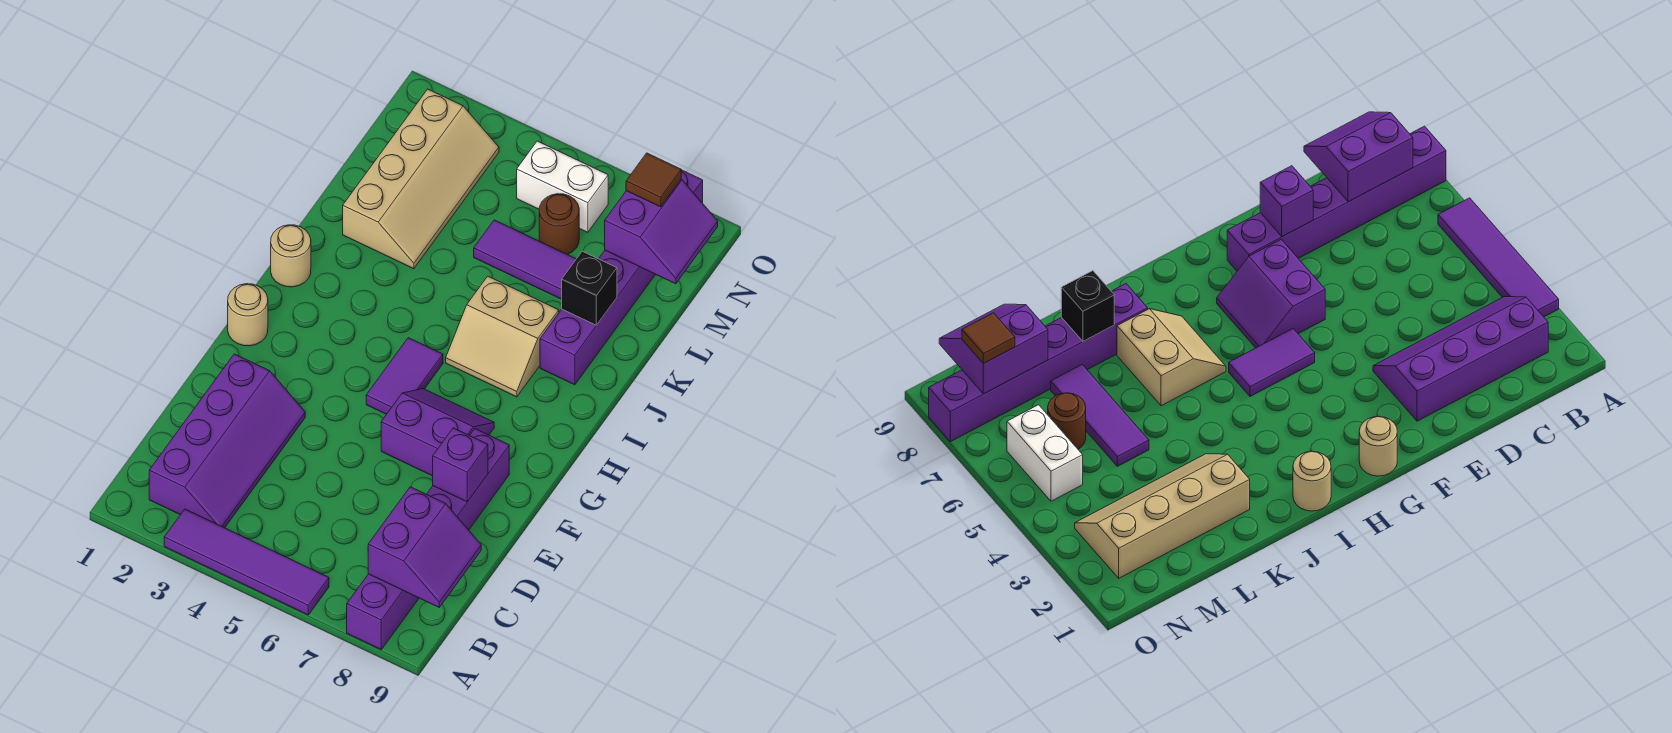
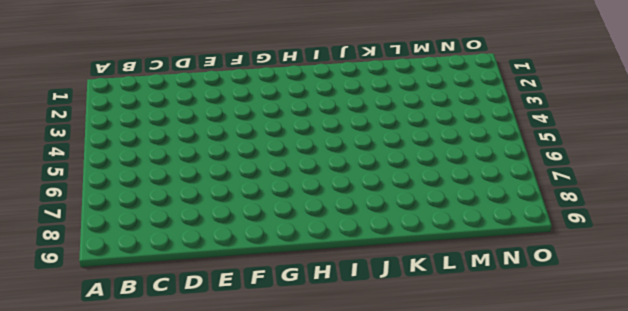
none -> purple tile A3:A6 level 1
none -> purple brick A8:F8 level 1
none -> purple slope B2:E3 level 1 top 2

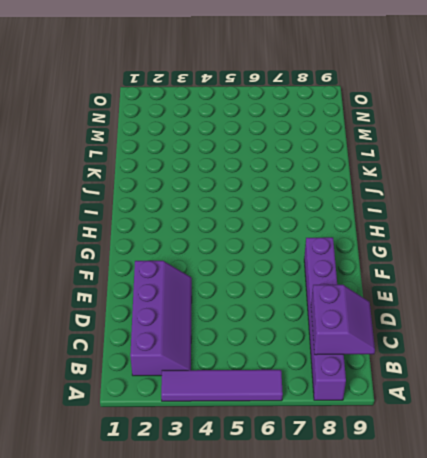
none -> purple slope F6:G7 level 1 top F
none -> tan round brick G1 level 1
none -> purple tile G5:H5 level 1

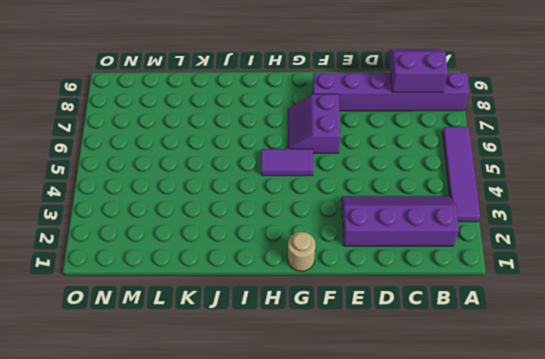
none -> tan round brick I1 level 1
none -> tan slope I6:J7 level 1 top J
none -> purple brick J8:O8 level 1

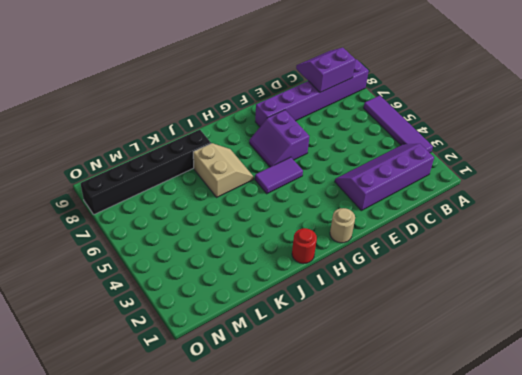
red round brick I1 level 1 -> tan round brick I1 level 1
black brick J8:O8 level 1 -> purple brick J8:O8 level 1
none -> tan slope K2:N3 level 1 top 2
none -> purple tile L5:L7 level 1
none -> brown round brick M6 level 1

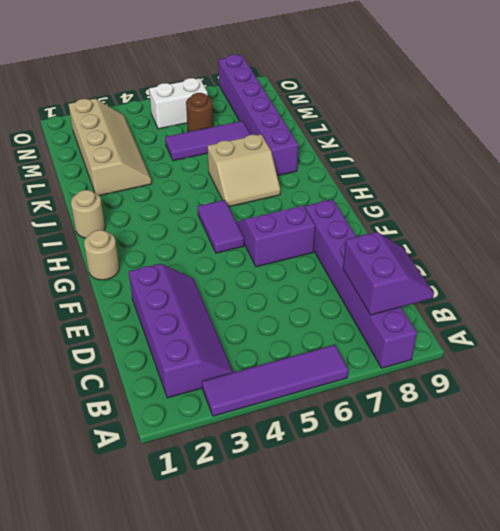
none -> purple brick E8 level 2
none -> black brick K8 level 2
none -> purple slope M8:N9 level 2 top 8

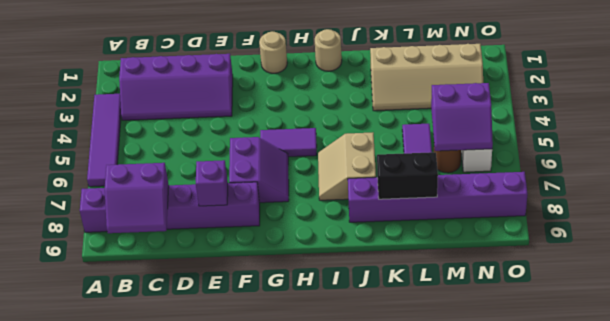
black brick K8:L8 level 2 -> black brick K8 level 2
purple slope M5:N6 level 2 top 5 -> purple slope M8:N9 level 2 top 8
none -> brown tile N8 level 3

